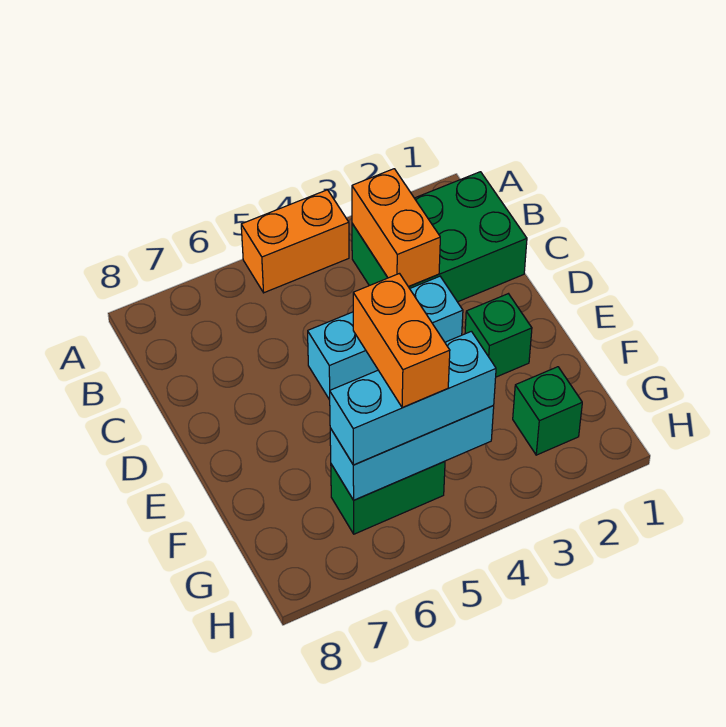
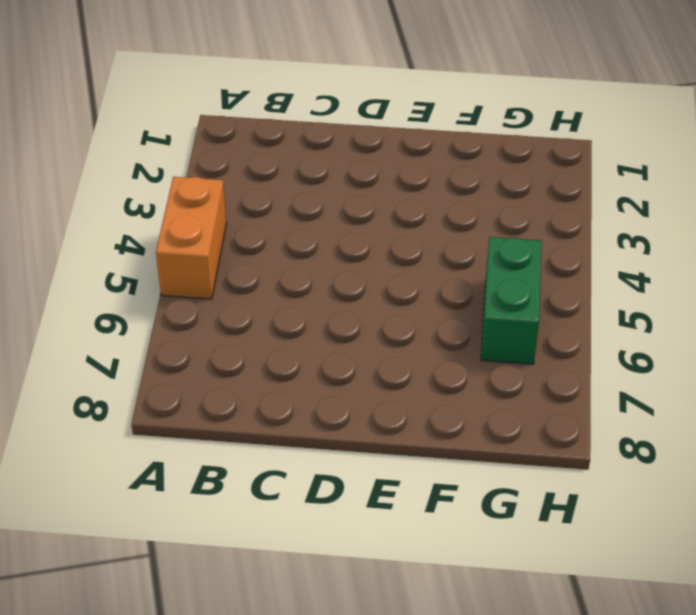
none -> green brick B1:C3 level 1
none -> cyan brick D3:D5 level 1

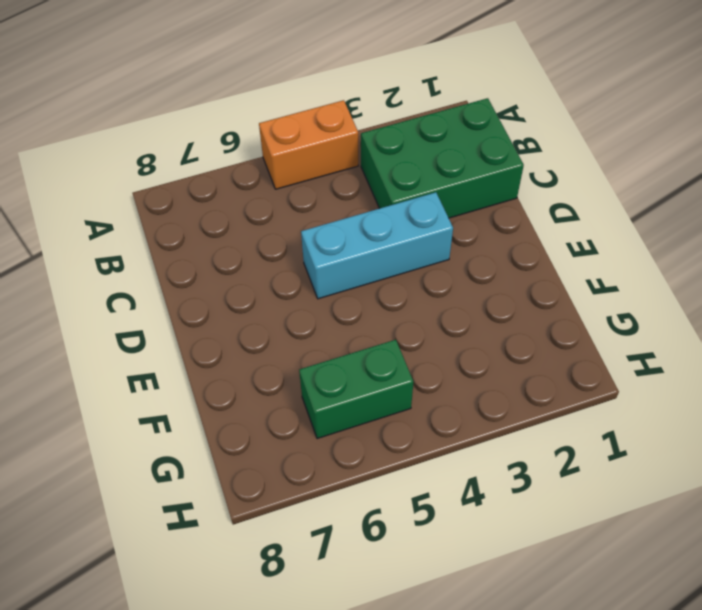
none -> green brick E2 level 1
none -> green brick G2 level 1

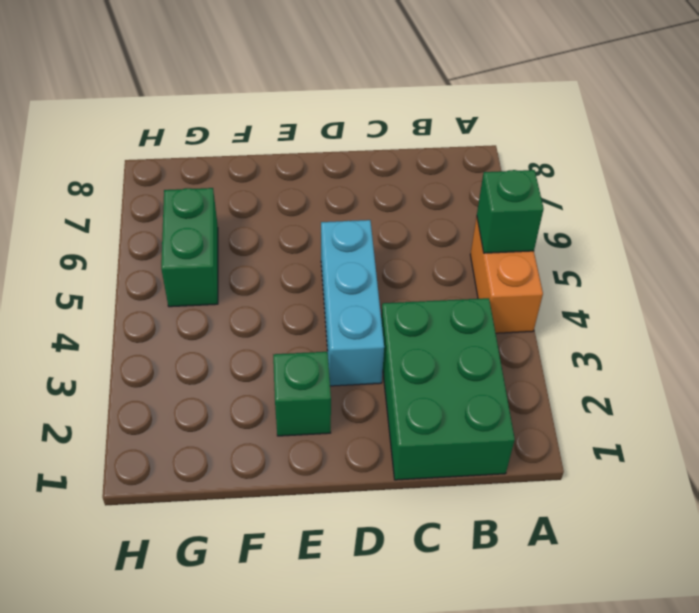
green brick A5 level 2 -> green brick G2 level 1
none -> orange brick B3:C3 level 2
none -> cyan brick G4:G6 level 2

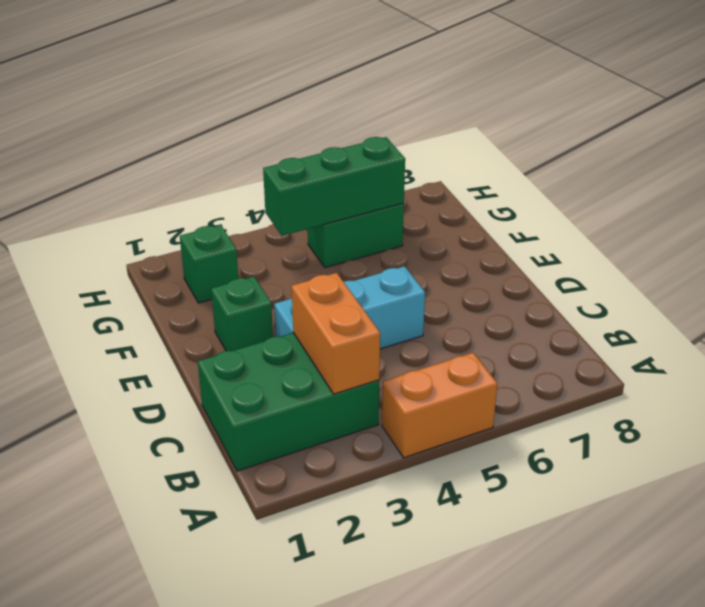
green brick G4:G6 level 2 -> cyan brick G4:G6 level 2
none -> cyan brick G4:G6 level 3
none -> orange brick F5:G5 level 4

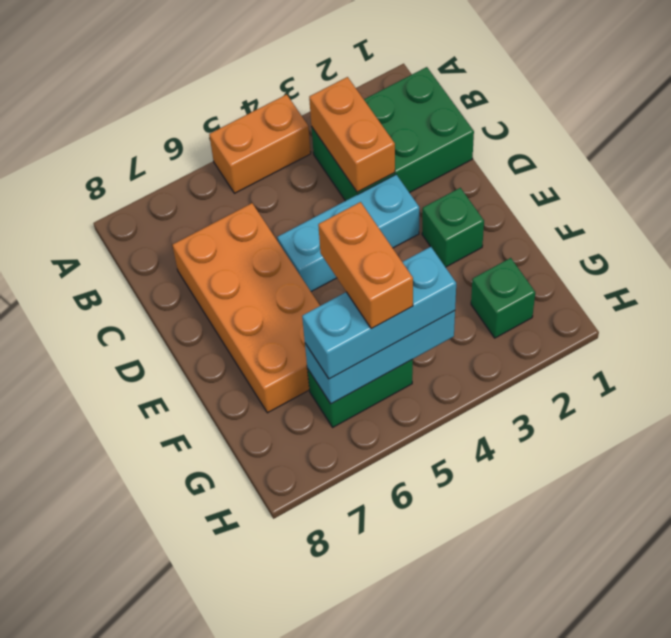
orange brick C6:F7 level 1 -> none

